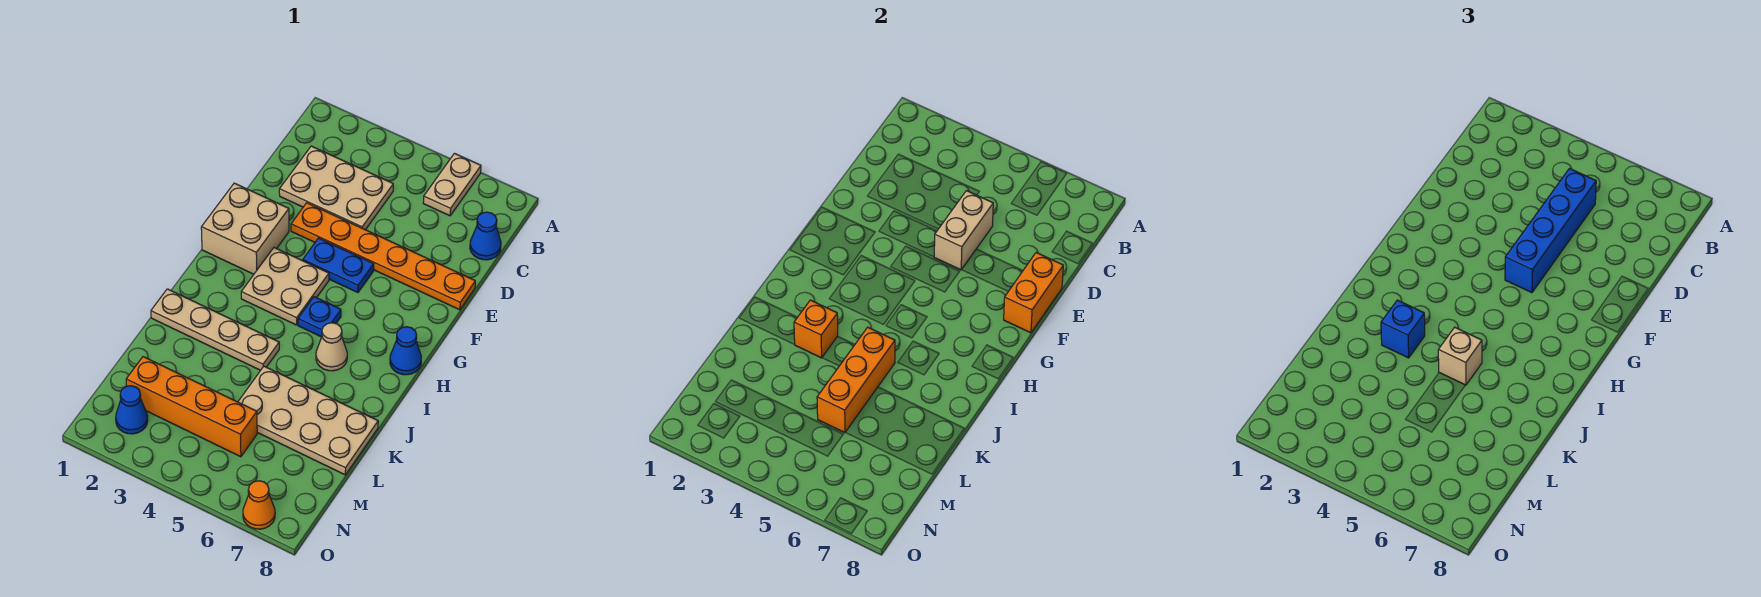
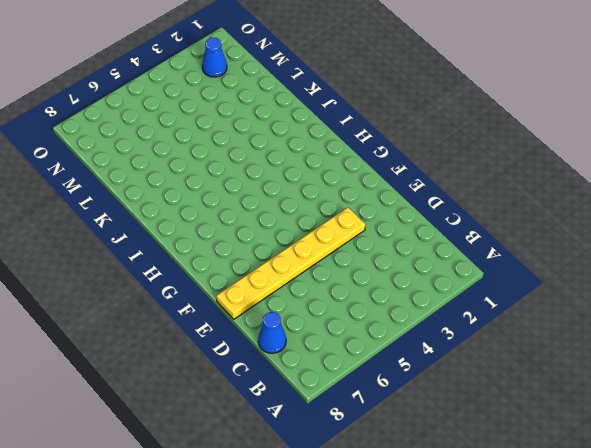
yellow plate E3:E8 level 1 -> orange plate E3:E8 level 1
none -> tan plate A6:B6 level 1
none -> tan plate C2:D4 level 1
none -> tan brick F1:G2 level 1

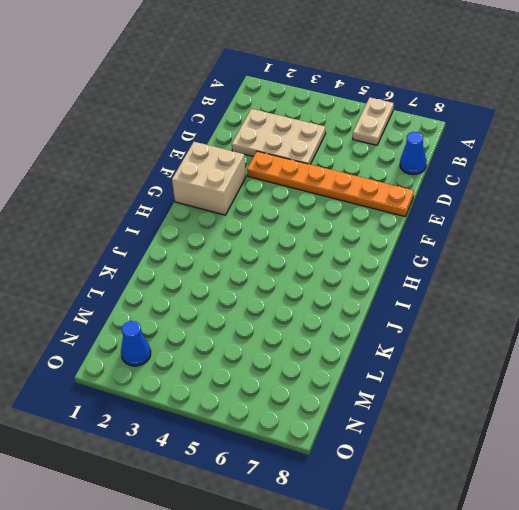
none -> blue plate F4:F5 level 1
none -> tan plate G3:H4 level 1
none -> blue plate H5 level 1

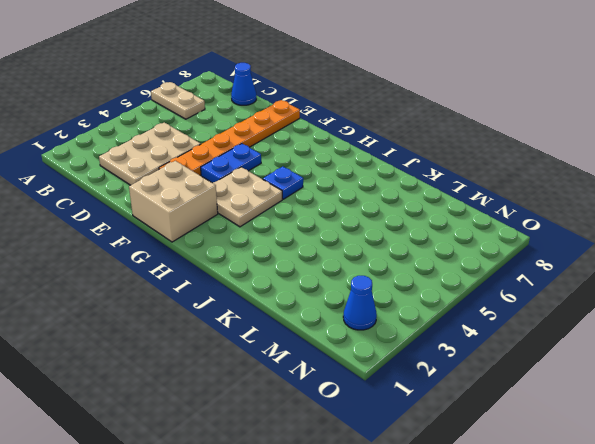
none -> blue cone H8 level 1
none -> tan cone I6 level 1
none -> tan plate J1:J4 level 1

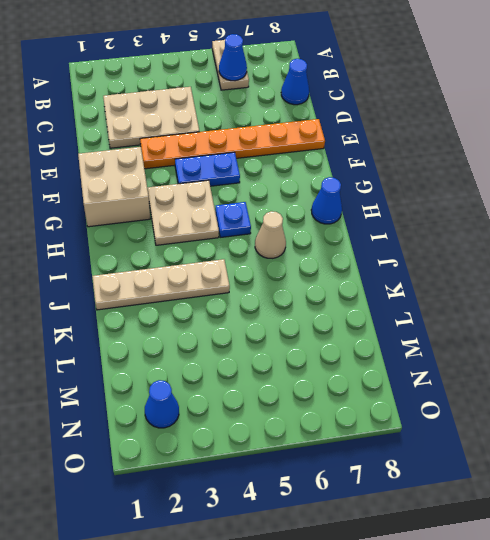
blue cone B6 level 2 -> none
none -> tan plate K5:L8 level 1
none -> orange brick M2:M5 level 1
none -> orange cone O7 level 1

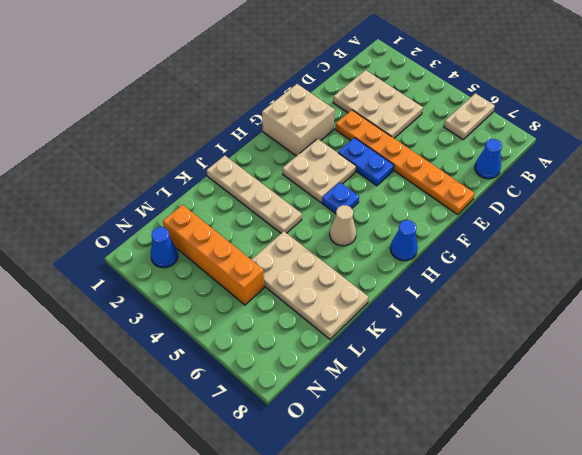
none -> orange cone O7 level 1
none -> tan brick D5:E5 level 2
none -> orange brick E8:F8 level 2

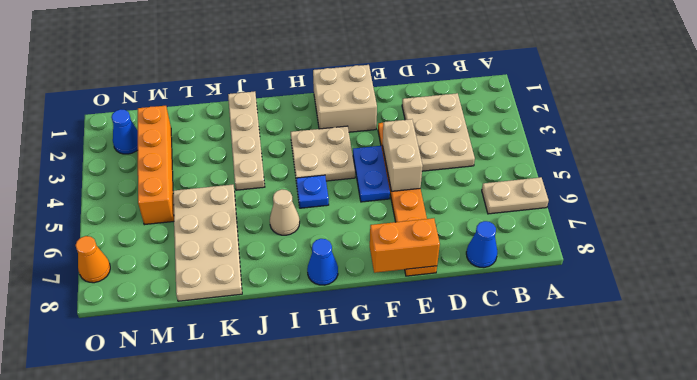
tan brick E4:E5 level 2 -> tan brick D5:E5 level 2
none -> orange brick J3 level 2
none -> orange brick J5:L5 level 2
none -> blue brick C5:F5 level 3

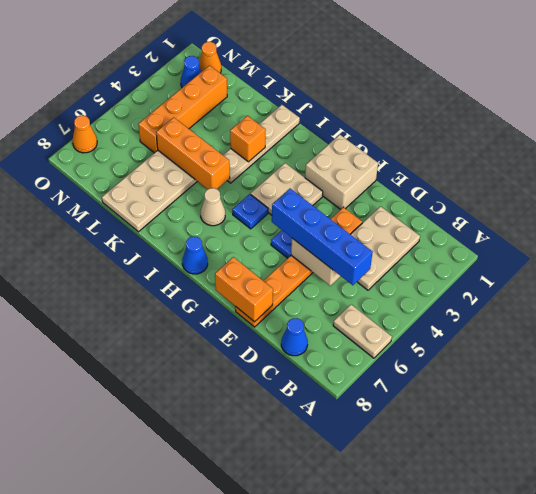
orange cone N1 level 1 -> none
none -> blue brick J3 level 3
none -> tan brick J5 level 3

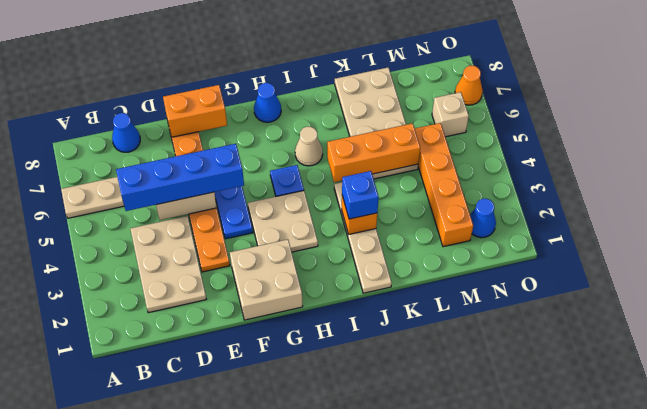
tan brick N6 level 1 -> tan brick J5 level 3

